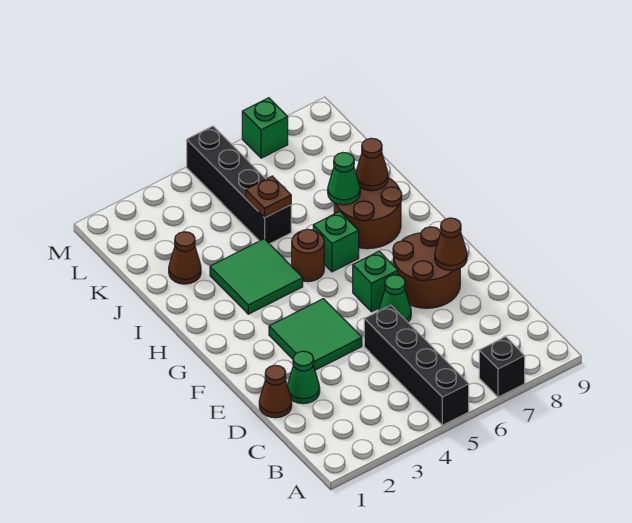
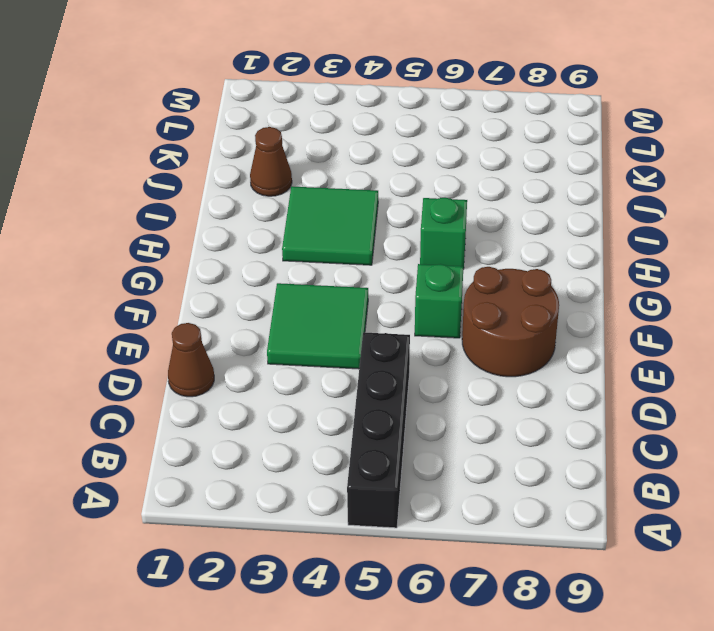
none -> black brick A7 level 1
none -> green cone D2 level 1
none -> green cone E6 level 1

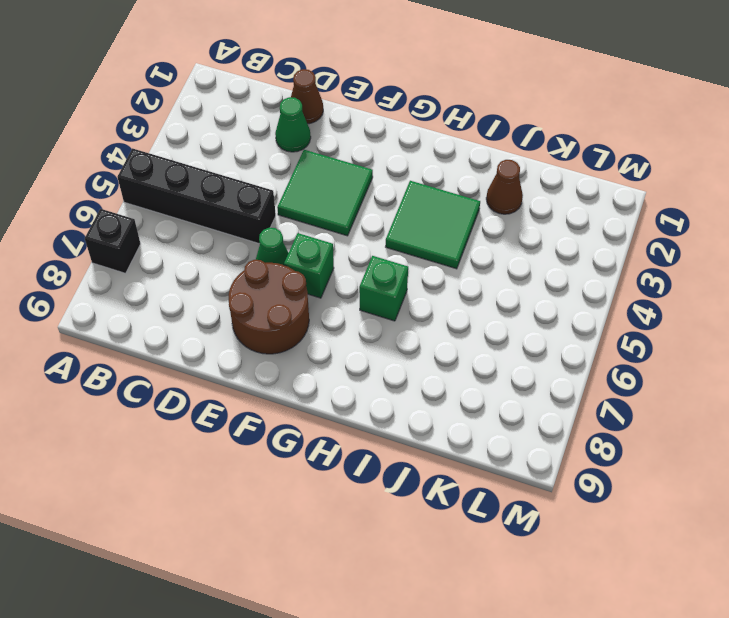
none -> brown round brick H5 level 1
none -> brown round brick H7:I8 level 1
none -> black brick J5:M5 level 1

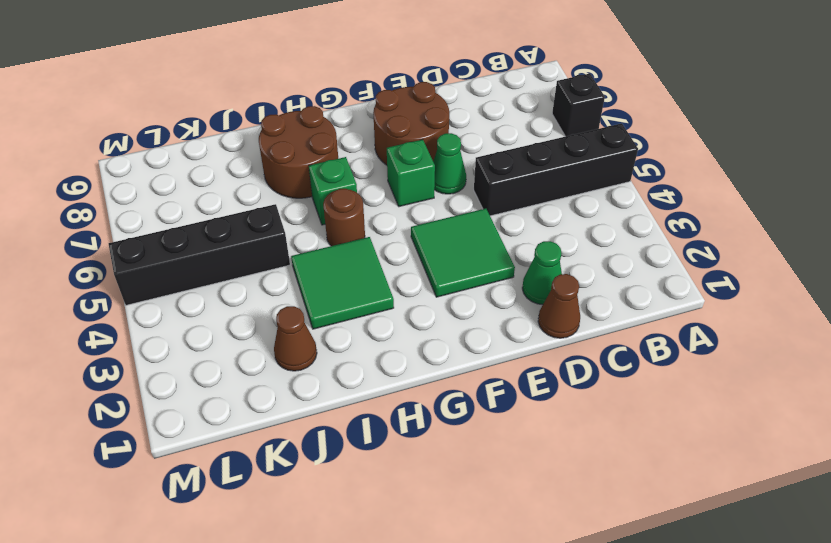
none -> green brick M7 level 1
none -> brown cone E8 level 2
none -> green cone I7 level 2

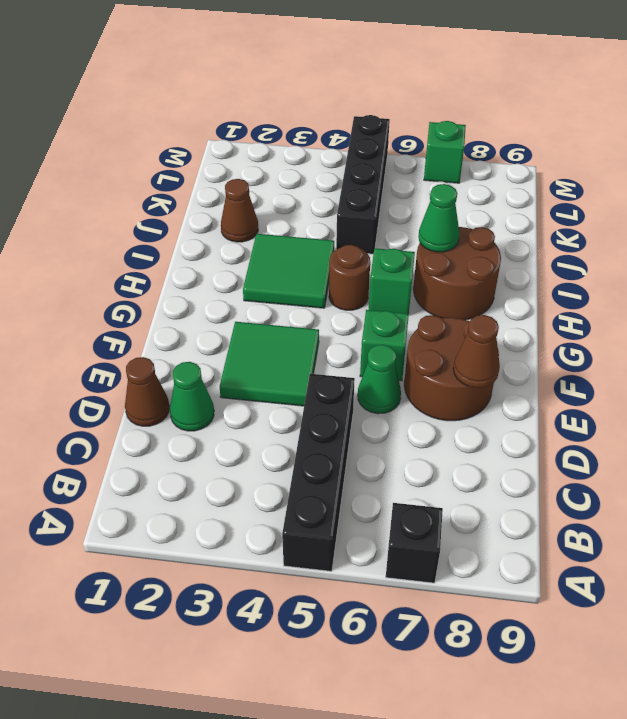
none -> brown cone I8 level 2
none -> brown plate J5 level 2

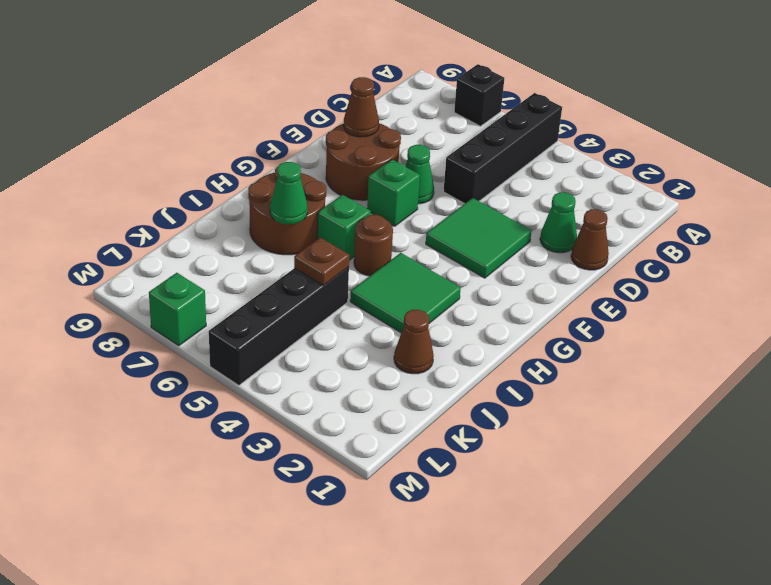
none -> brown cone I8 level 2

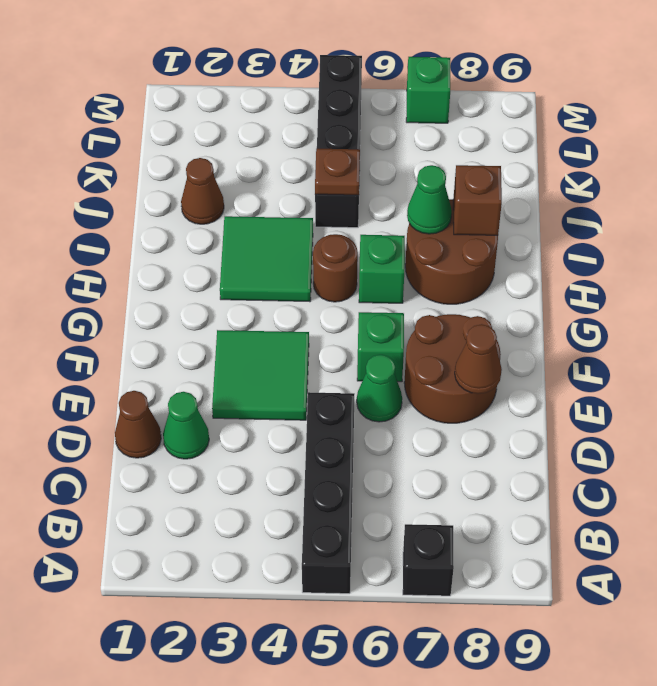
brown brick I8 level 2 -> brown cone I8 level 2

